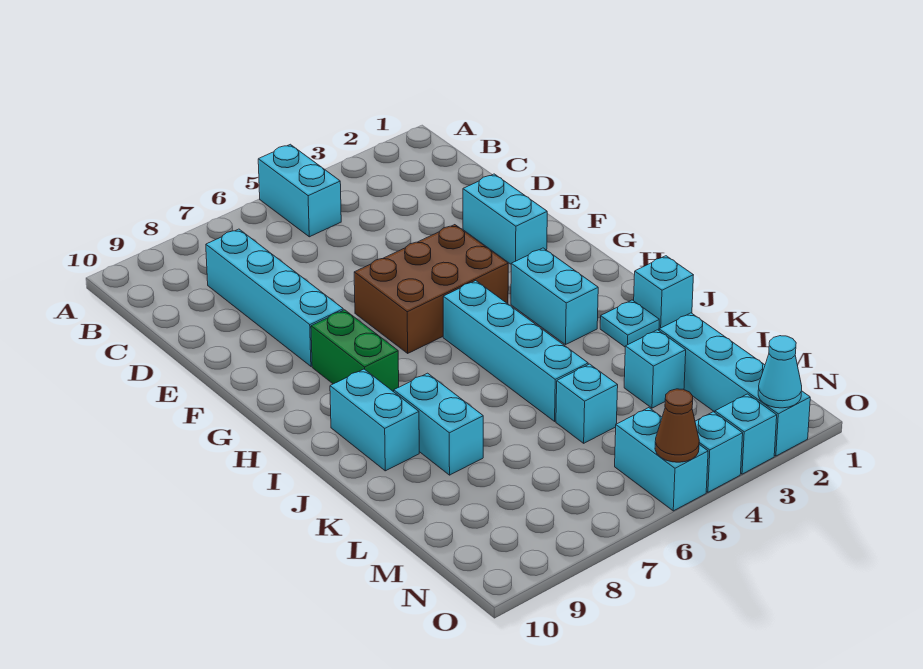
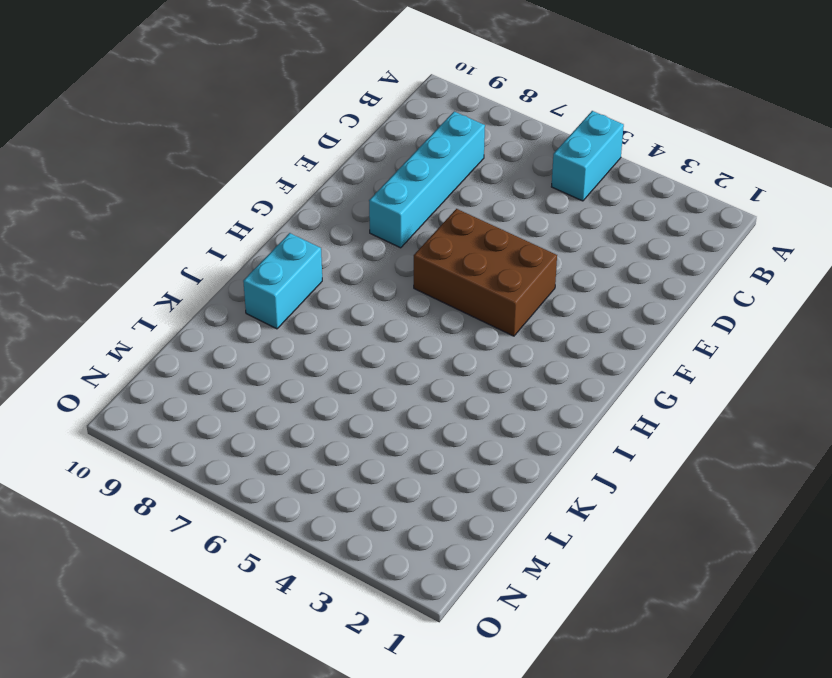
none -> cyan brick E2:F2 level 1
none -> green brick G8:H8 level 1
none -> cyan brick H3:I3 level 1

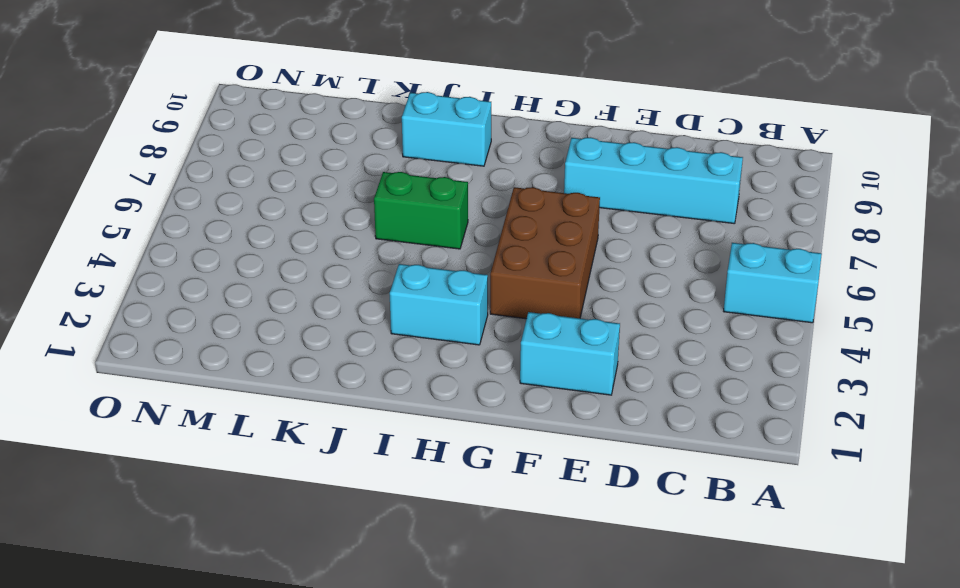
green brick I6:J6 level 1 -> green brick G8:H8 level 1
none -> cyan brick H5:K5 level 1
none -> cyan brick J1 level 1
none -> cyan plate J2 level 1

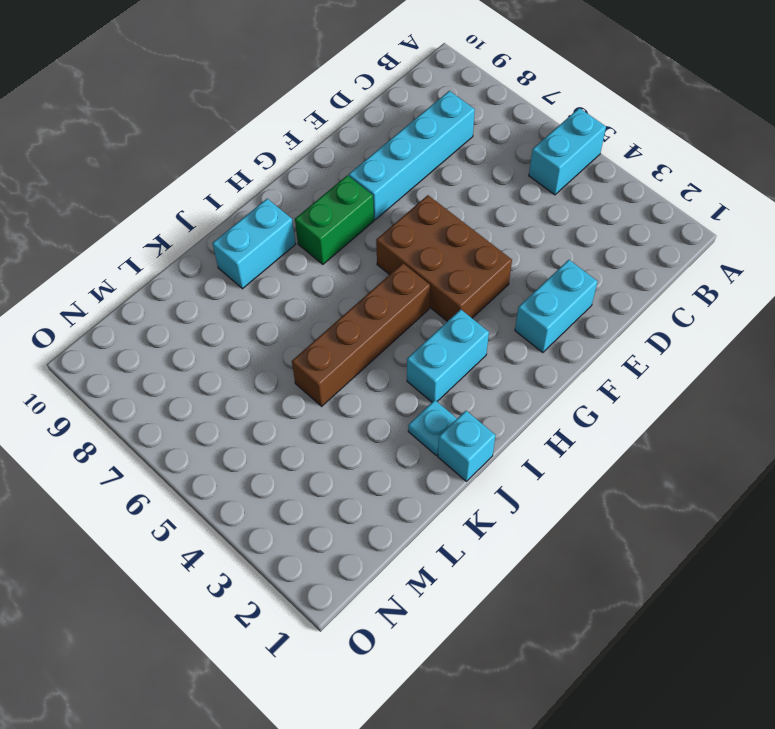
brown brick H5:K5 level 1 -> cyan brick H5:K5 level 1
none -> cyan brick J8:K8 level 1
none -> cyan brick L2:O2 level 1
none -> cyan brick L3 level 1

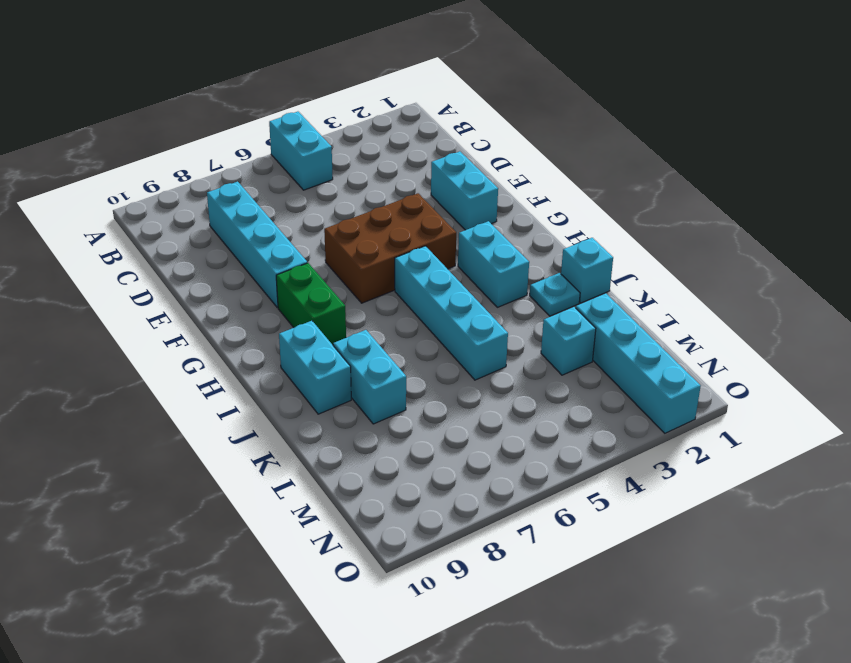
none -> cyan brick L5 level 1
none -> cyan brick N5:O5 level 1
none -> cyan brick O3 level 1

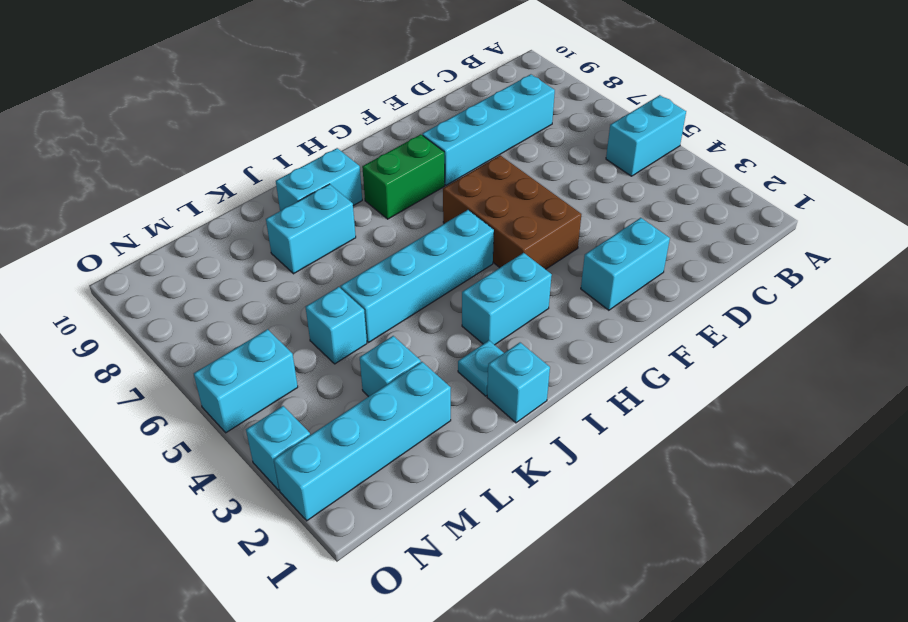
none -> cyan brick O4 level 1
none -> cyan cone O2 level 2
none -> brown cone O5 level 2

